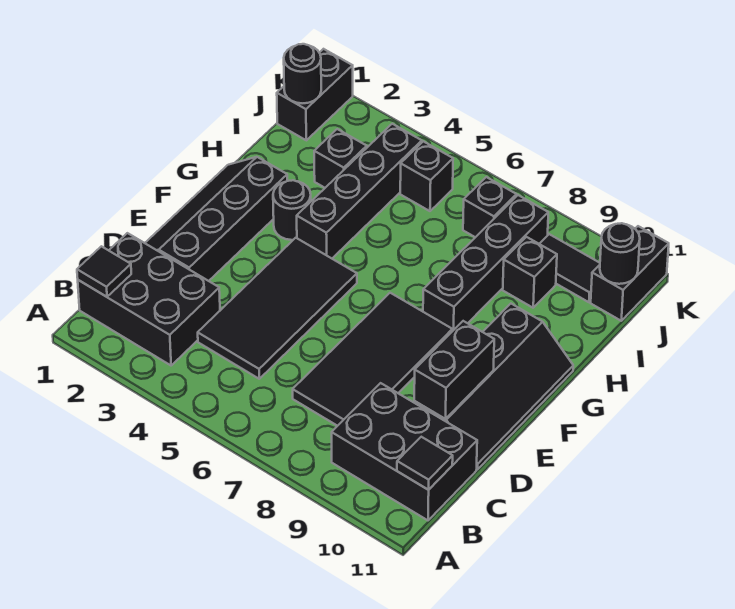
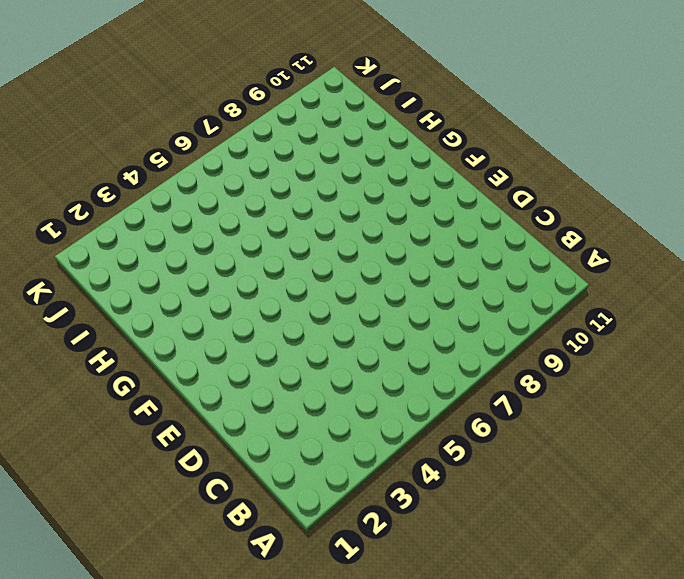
none -> black brick B1:C3 level 1
none -> black brick B9:C11 level 1
none -> black tile C4:F5 level 1

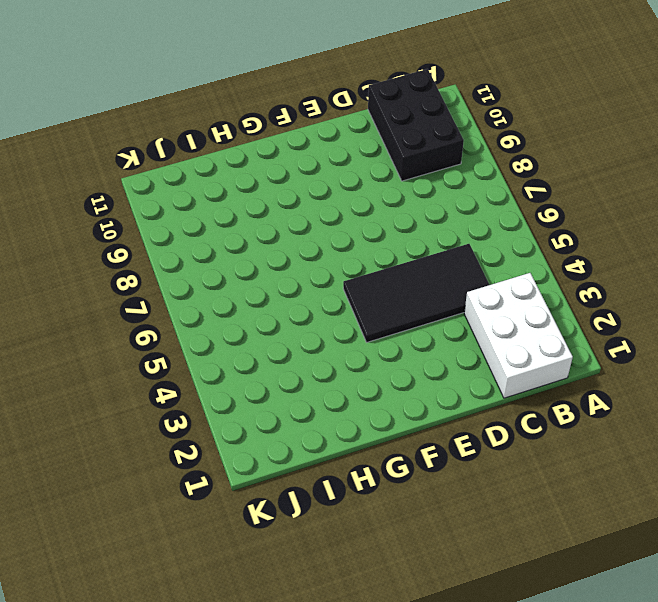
white brick B1:C3 level 1 -> black brick B1:C3 level 1
none -> black tile C7:F8 level 1
none -> black slope D1:G2 level 1 top 2
none -> black slope D10:G11 level 1 top 10

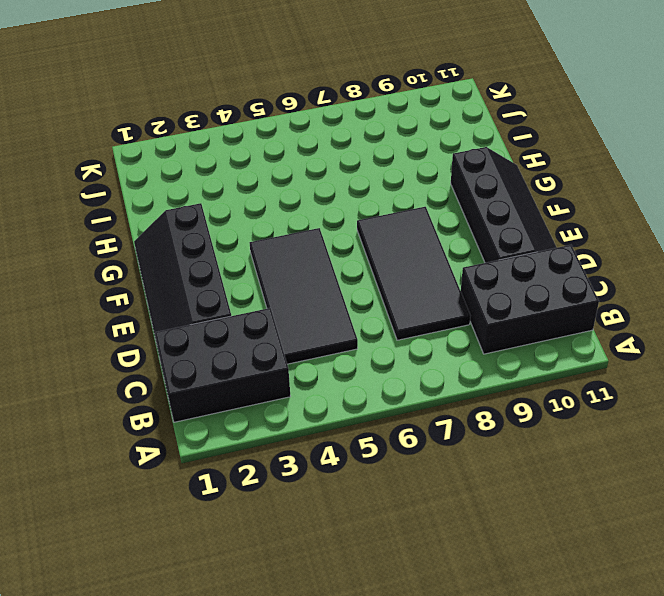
none -> black round brick G3 level 1
none -> black brick G4:J4 level 1
none -> black brick G8:J8 level 1

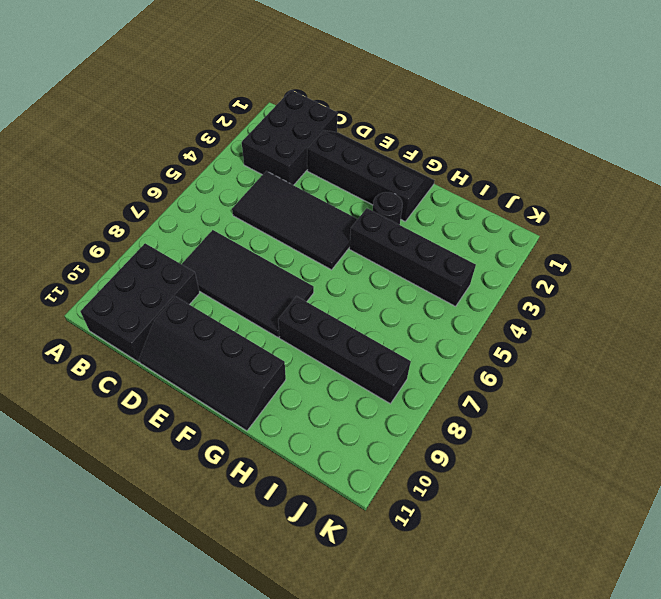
none -> black brick I3 level 1
none -> black brick I9 level 1
none -> black brick J1:K1 level 1

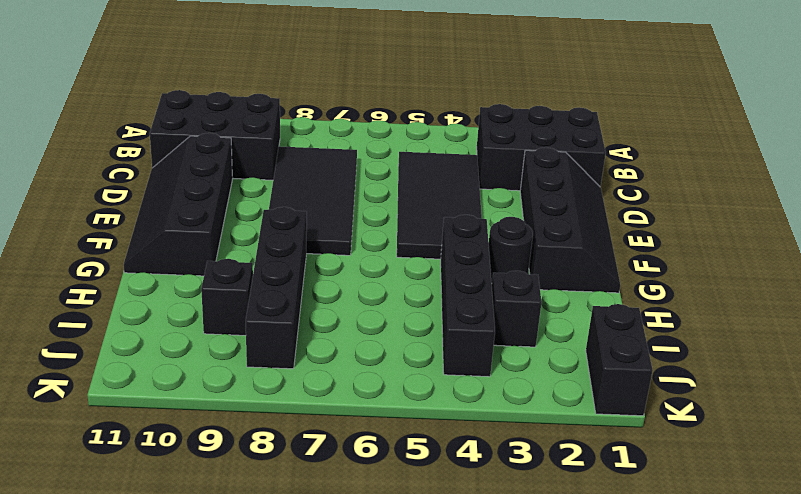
none -> black brick J5 level 1
none -> black brick J7 level 1
none -> black tile J9:J10 level 1

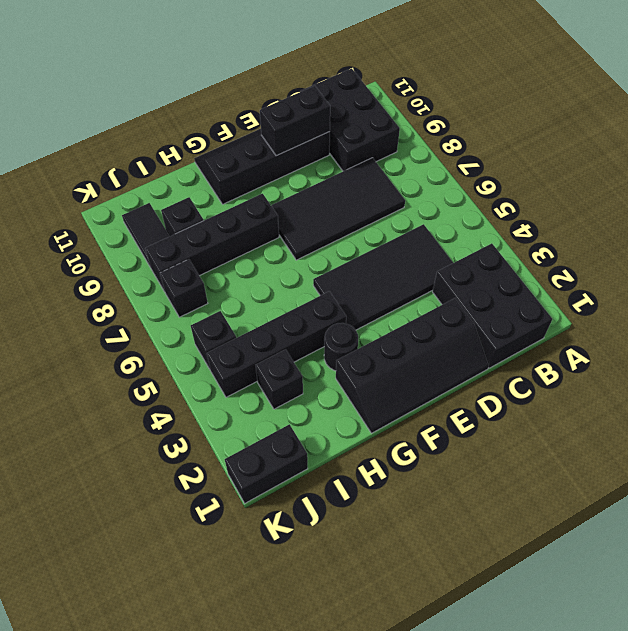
none -> black brick J11:K11 level 1
none -> black tile B1 level 2
none -> black tile B11 level 2

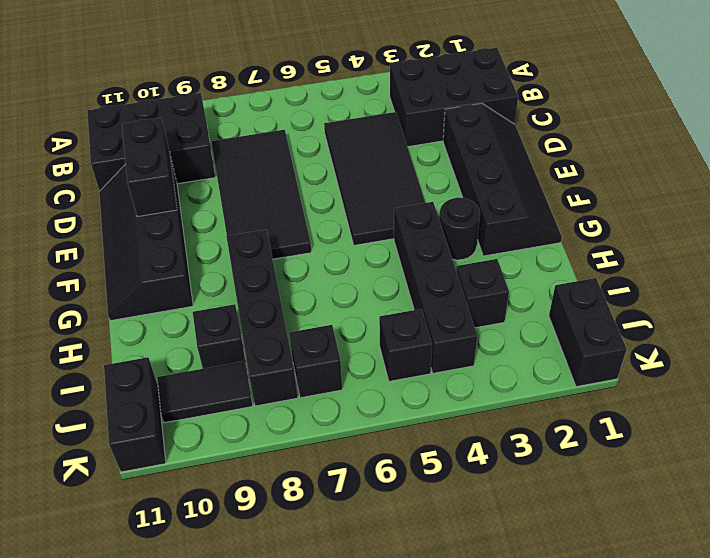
none -> black tile B1 level 2
none -> black tile B11 level 2
none -> black round brick J1 level 2

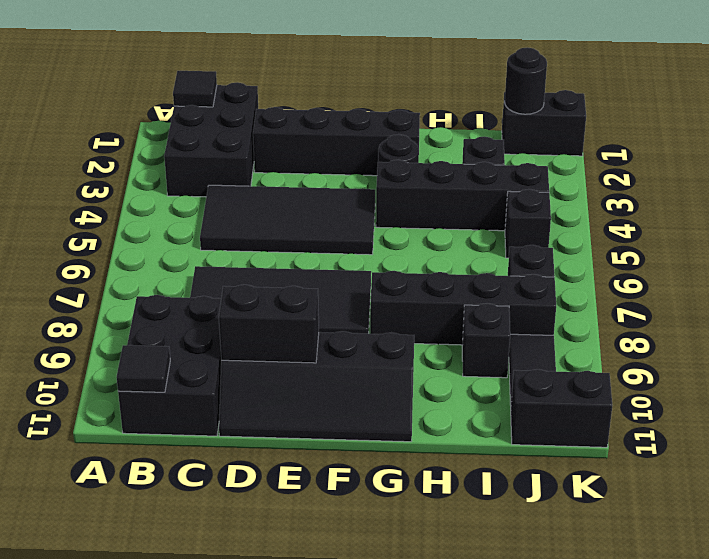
none -> black round brick J11 level 2

